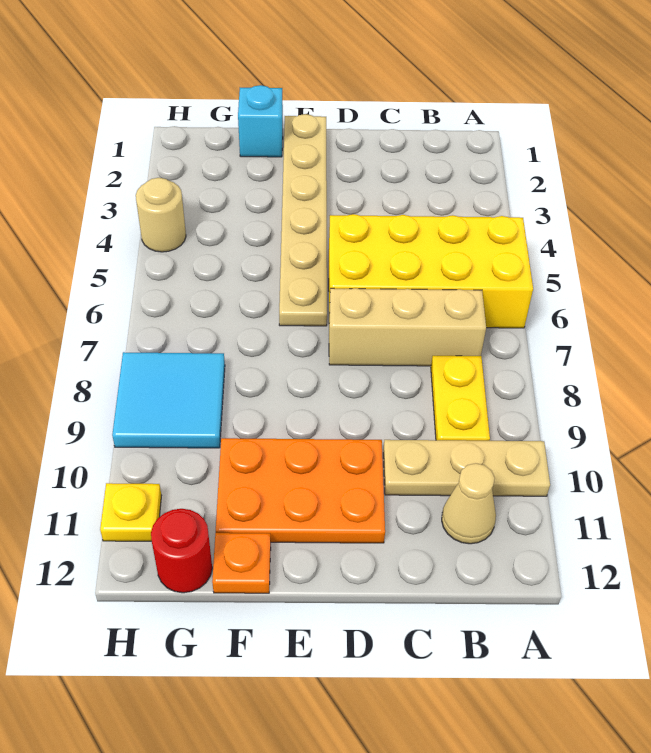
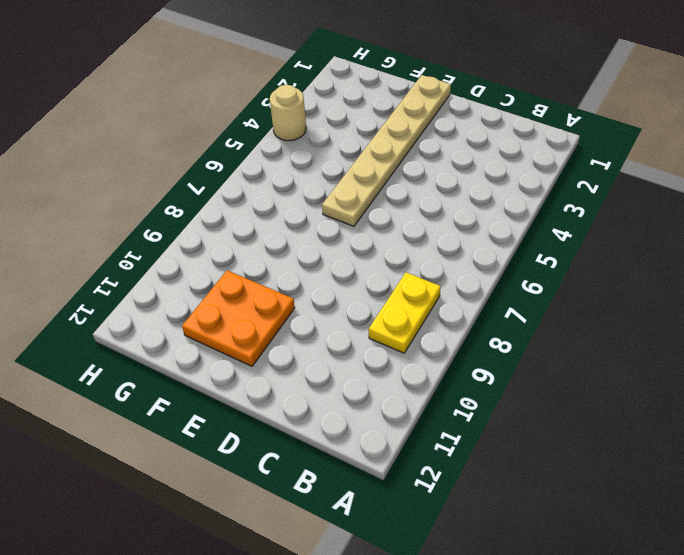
orange plate E10:F11 level 1 -> orange plate D10:F11 level 1
none -> yellow brick A5:D6 level 1
none -> tan plate A10:C10 level 1
none -> tan brick B7:D7 level 1

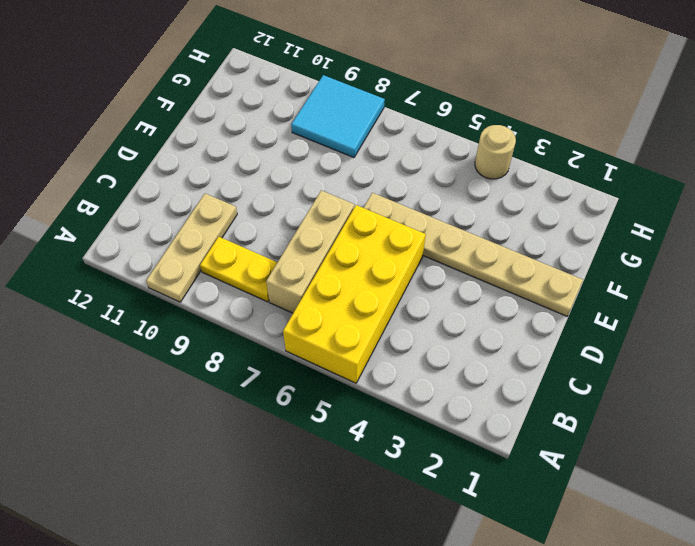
none -> tan cone B11 level 1
none -> orange plate D10:F11 level 1
none -> cyan brick F1 level 1

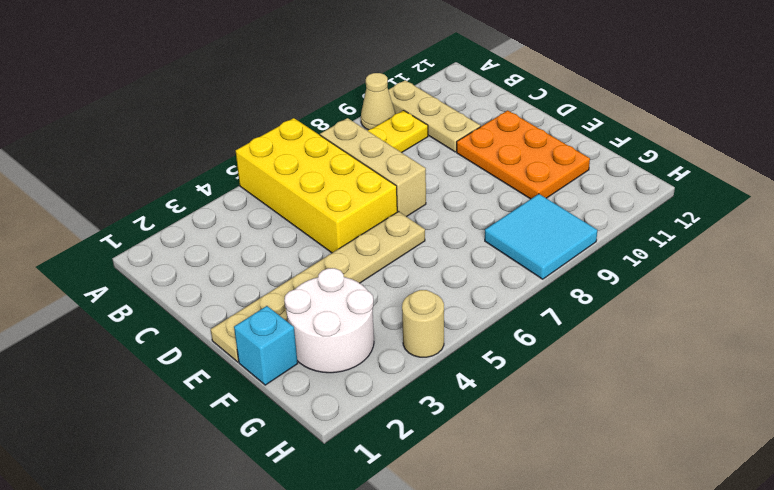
tan cone A9 level 1 -> tan cone B11 level 1
white round brick F2:G3 level 1 -> none
none -> orange plate F12 level 1
none -> red round brick G12 level 1
none -> yellow plate H11 level 1

